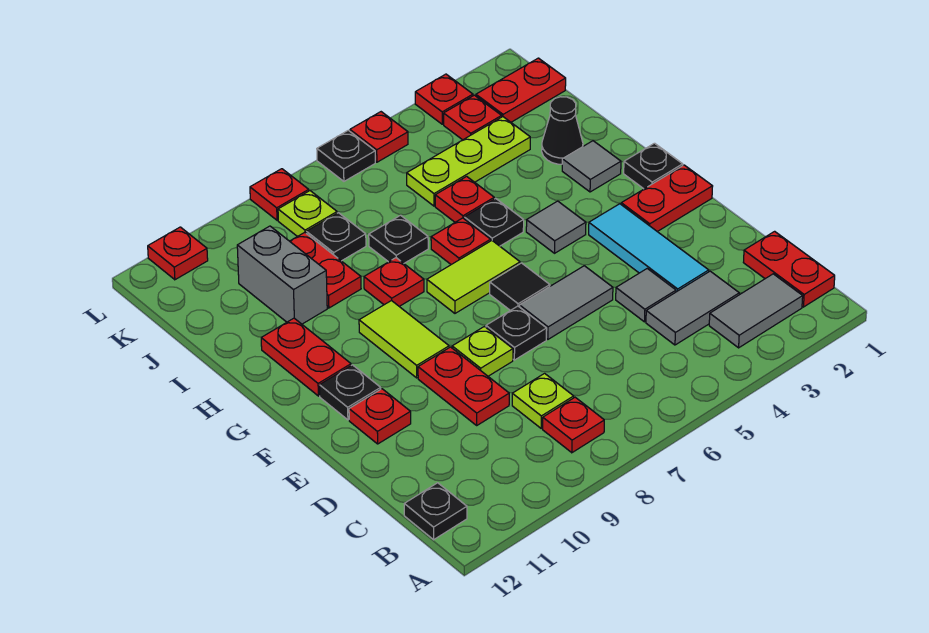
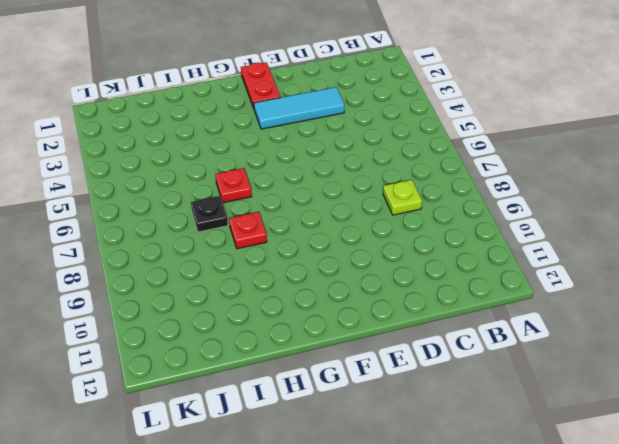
none -> red plate B1:C1 level 1
none -> grey tile B2:B3 level 1
none -> red plate B8 level 1
none -> black plate B12 level 1

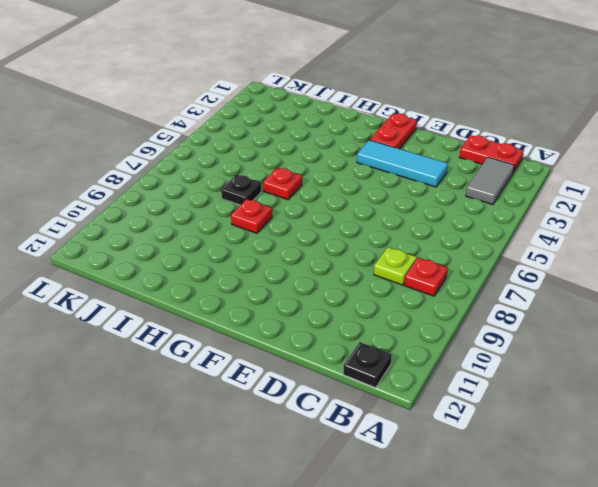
none -> grey tile C3:C4 level 1
none -> grey tile D4 level 1
none -> red plate D9:E9 level 1
none -> grey tile E5:E6 level 1

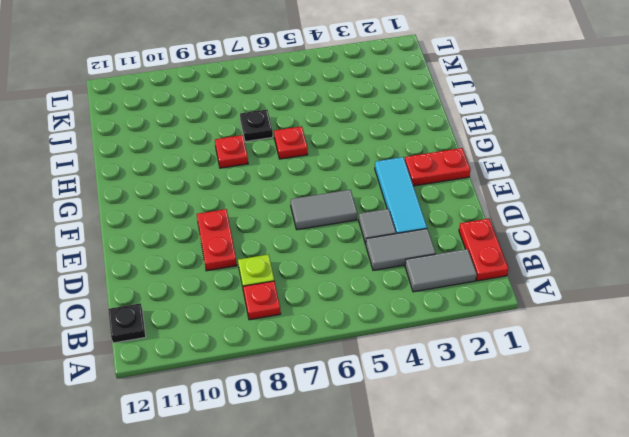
none -> black plate E7 level 1
none -> lime plate E8 level 1
none -> red plate E11 level 1
none -> black tile F6 level 1

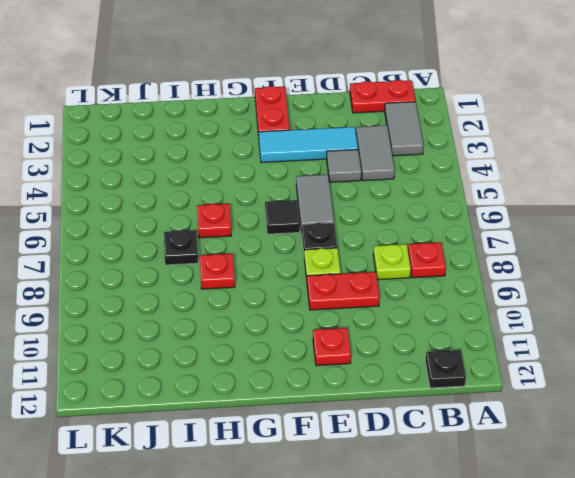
none -> lime tile F9:G9 level 1
none -> black plate F11 level 1
none -> black plate G1 level 1
none -> grey tile G4 level 1

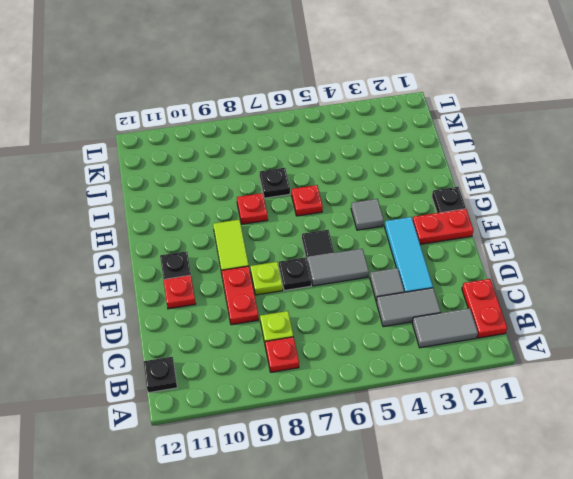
none -> lime tile G6:G7 level 1
none -> red plate G11:H11 level 1
none -> grey tile H2 level 1
none -> black plate H5 level 1

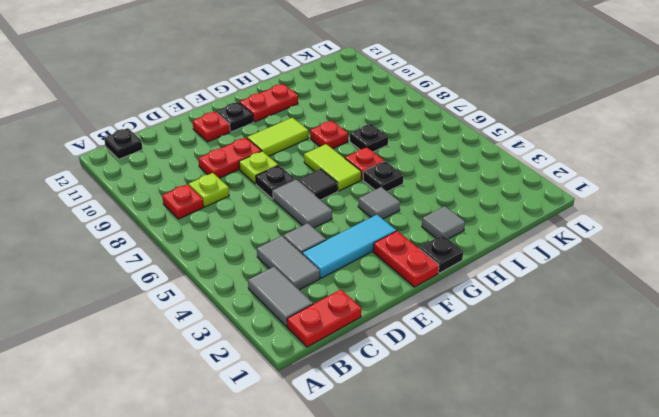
none -> black cone I2 level 1
none -> red plate I5 level 1
none -> red plate I9:J9 level 1
none -> grey brick I10:J10 level 1

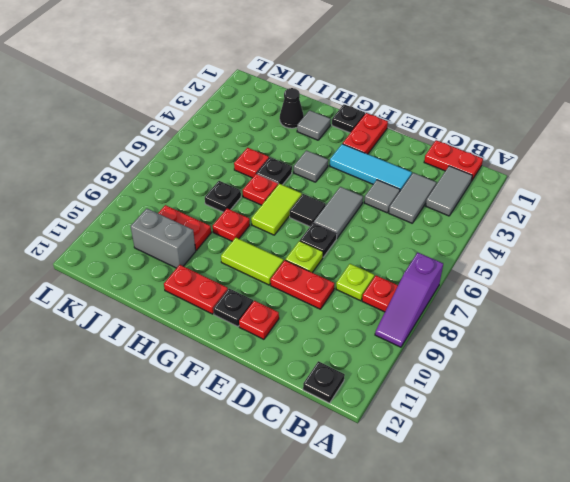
purple slope A7:A9 level 1 top 7 -> none
none -> lime plate J3:J5 level 1
none -> black plate J8 level 1
none -> red plate K1:K2 level 1
none -> red plate K3 level 1

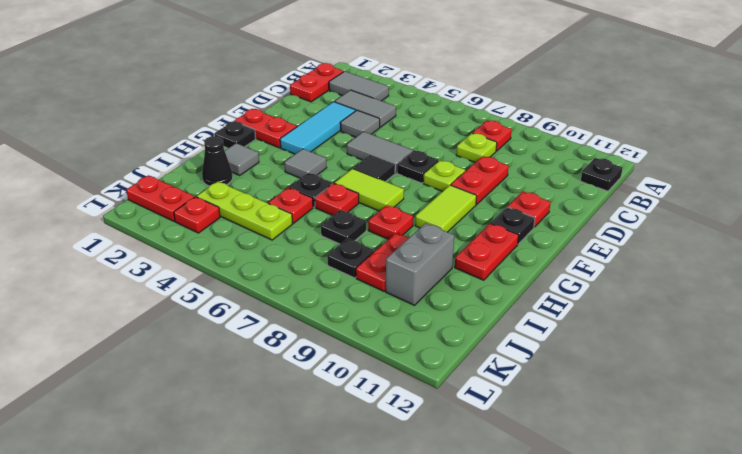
none -> lime plate K8 level 1
none -> red plate L3 level 1
none -> red plate L5 level 1
none -> black plate L6 level 1

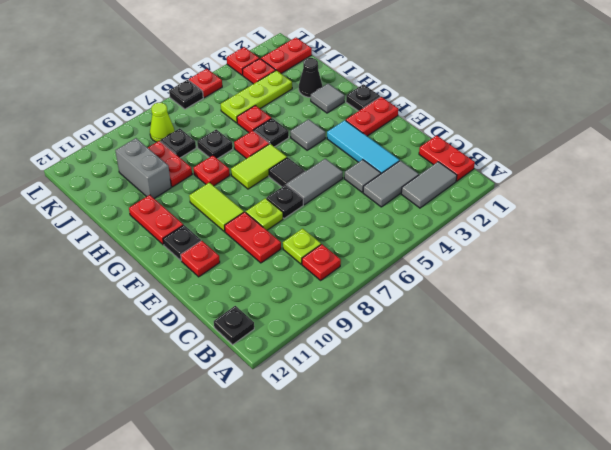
lime cone K8 level 1 -> lime plate K8 level 1
none -> red plate L8 level 1
none -> red plate L11 level 1

